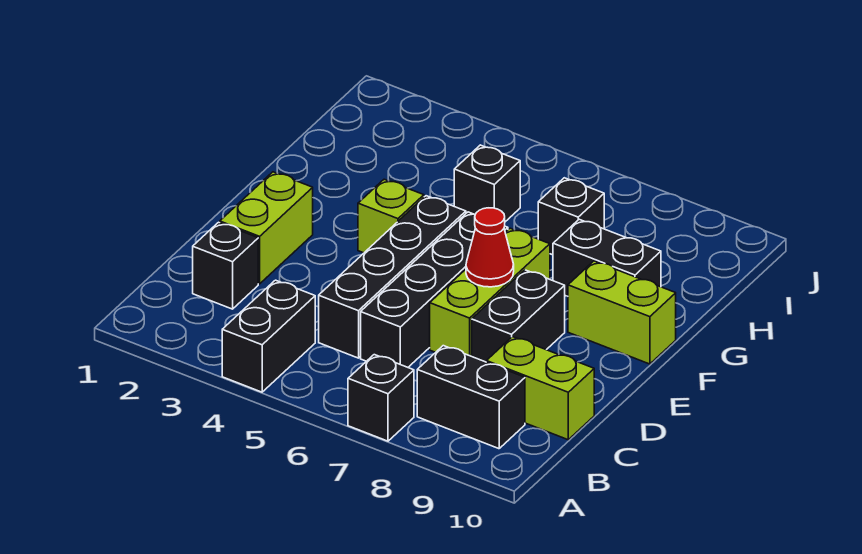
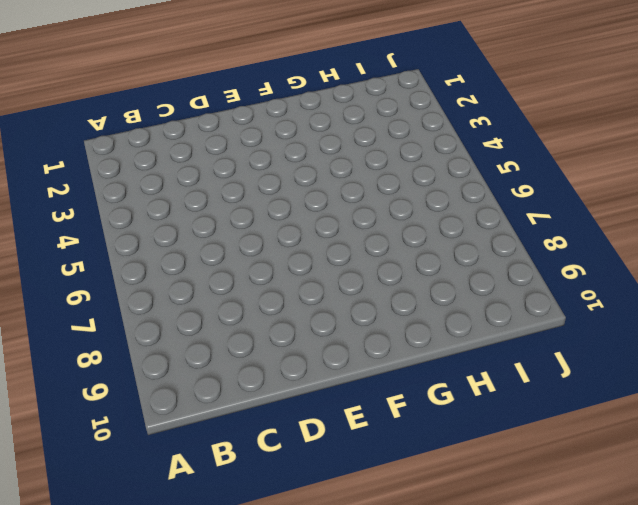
none -> black brick A4:B4 level 1
none -> black brick A7 level 1
none -> black brick B8:B9 level 1

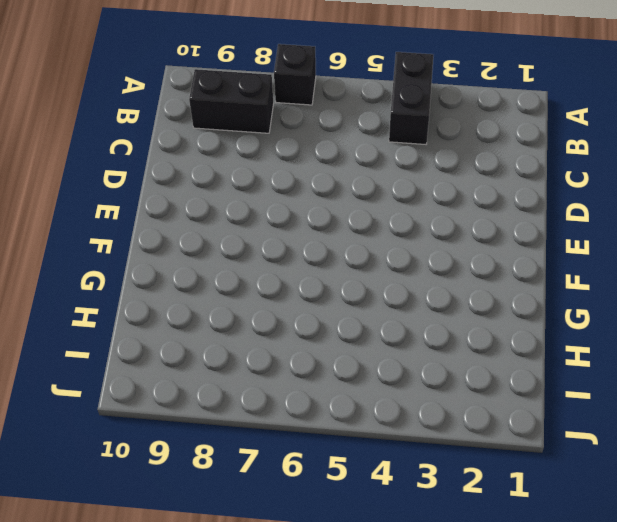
none -> black brick C2 level 1
none -> black brick C5:F5 level 1
none -> black brick C6:F6 level 1

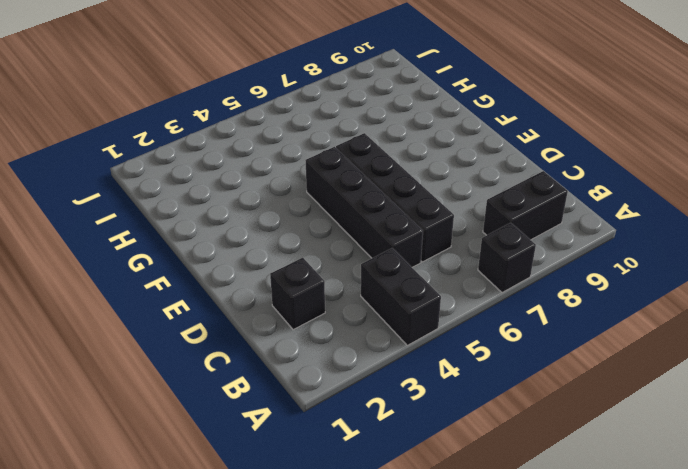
none -> lime brick C9:C10 level 1
none -> lime brick D2:E2 level 1
none -> lime brick D7:F7 level 1

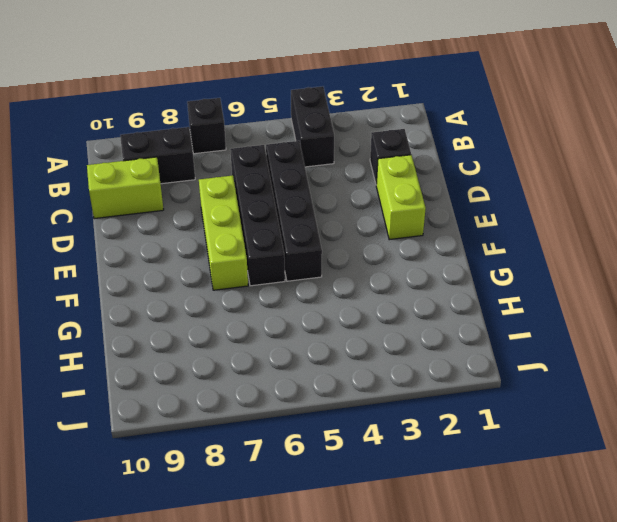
none -> black brick D8:E8 level 1
none -> lime brick F4 level 1
none -> lime brick F9:F10 level 1

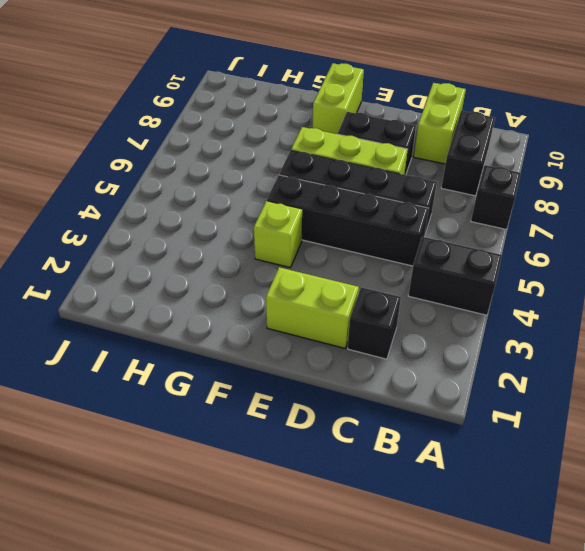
none -> black brick G8:G9 level 1
none -> black brick H5 level 1
none -> black brick H7 level 1

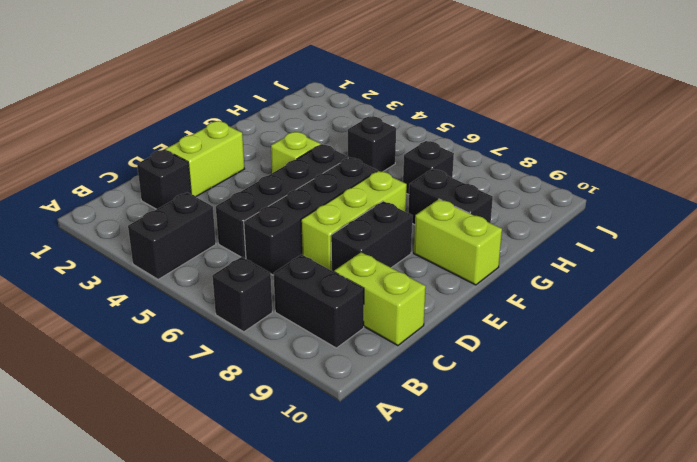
none -> red cone E7 level 2

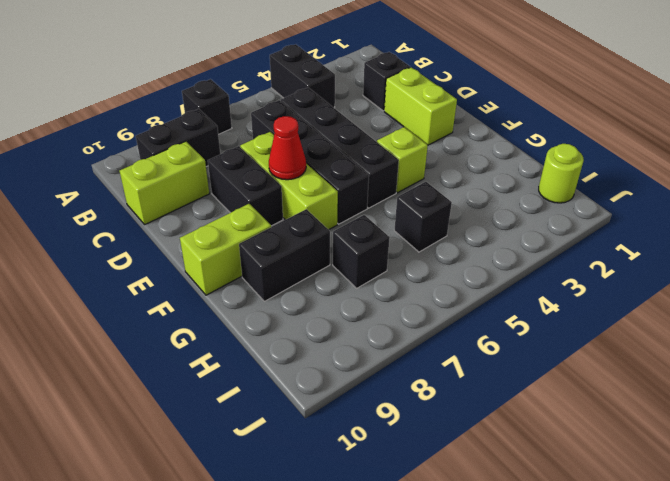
lime round brick I1 level 1 -> none

